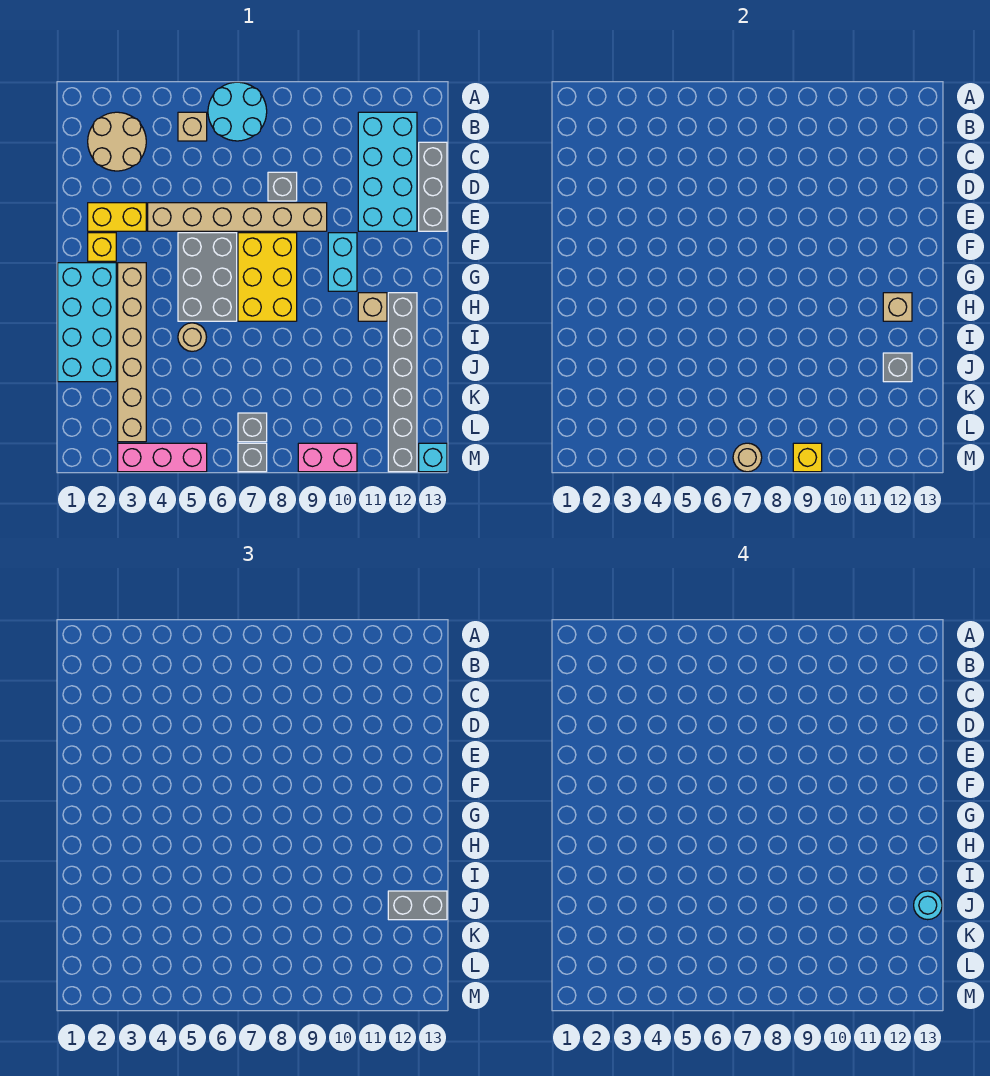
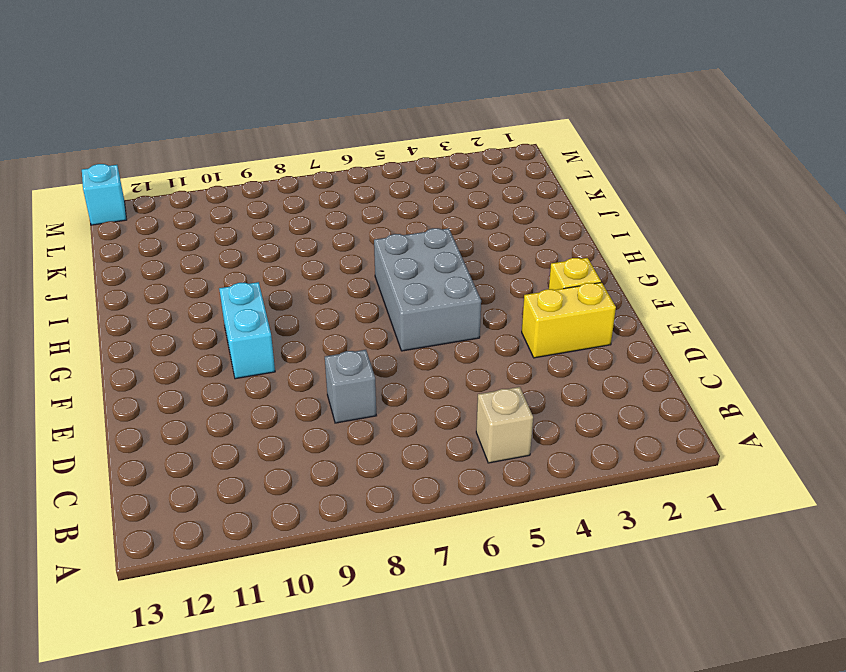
none -> cyan round brick A6:B7 level 1
none -> tan round brick B2:C3 level 1
none -> cyan brick B11:E12 level 1

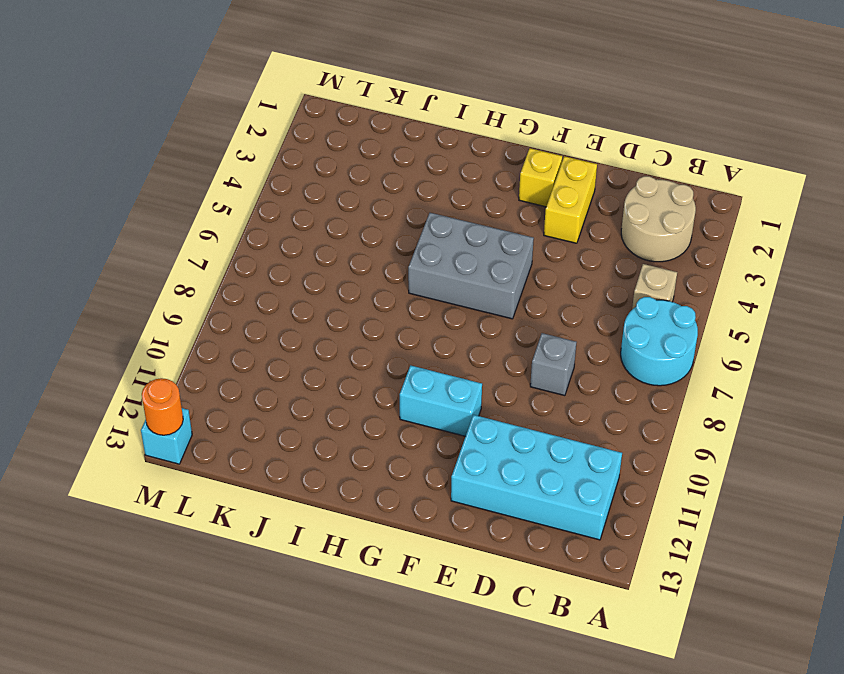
orange round brick M13 level 2 -> none
none -> grey brick C13:E13 level 1
none -> tan brick E4:E9 level 1
none -> yellow brick F7:H8 level 1

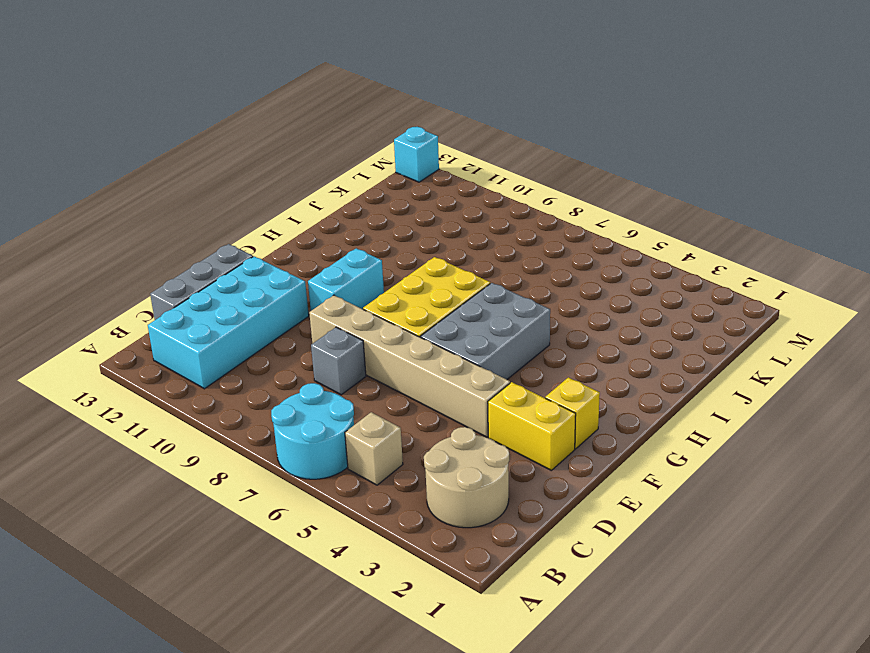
none -> cyan brick G1:J2 level 1
none -> tan brick G3:L3 level 1
none -> tan brick H11 level 1

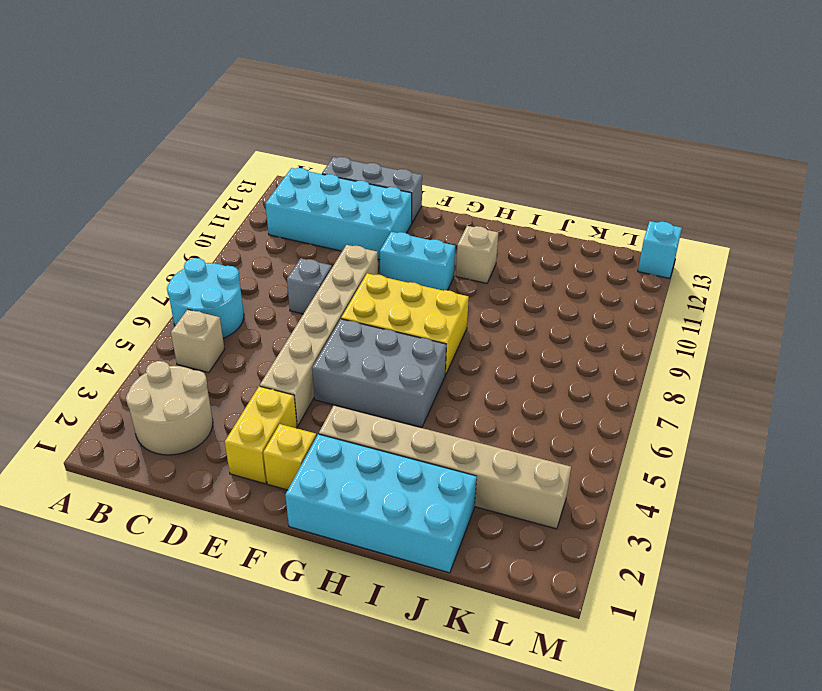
none -> grey brick H12:M12 level 1
none -> tan round brick I5 level 1
none -> grey brick L7 level 1

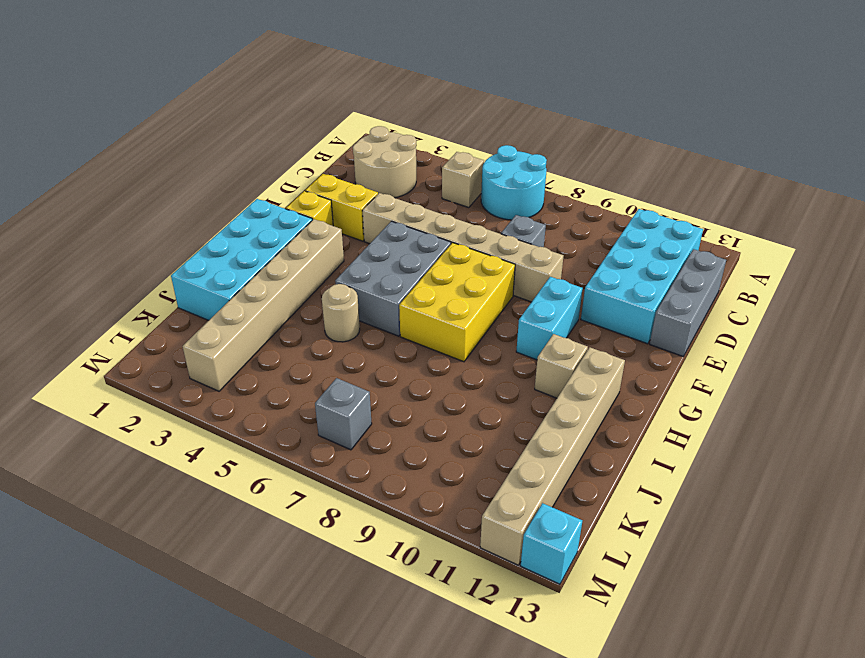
tan brick H12:M12 level 1 -> grey brick H12:M12 level 1
none -> pink brick M3:M5 level 1
none -> grey brick M7 level 1
none -> pink brick M9:M10 level 1

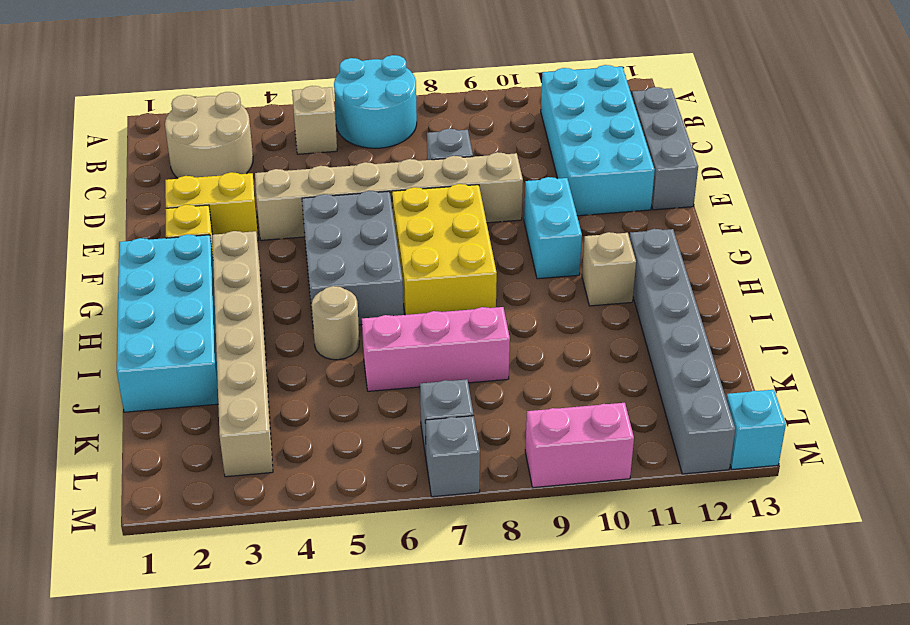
pink brick J6:J8 level 1 -> pink brick M3:M5 level 1
none -> tan brick H12 level 2
none -> grey brick J12 level 2
none -> tan round brick M7 level 2

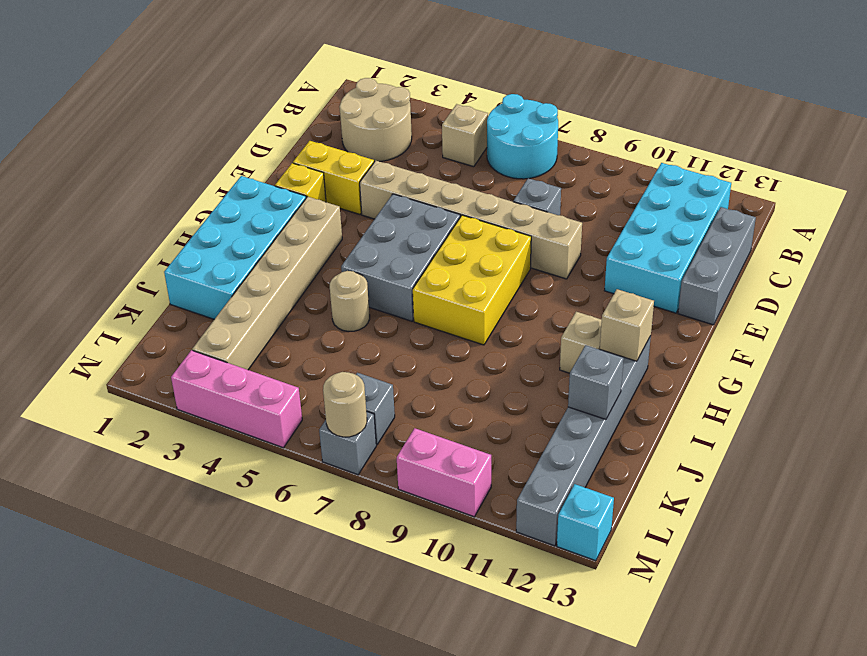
none -> cyan brick F10:G10 level 1
none -> yellow brick M9 level 2
none -> grey brick J12:J13 level 3

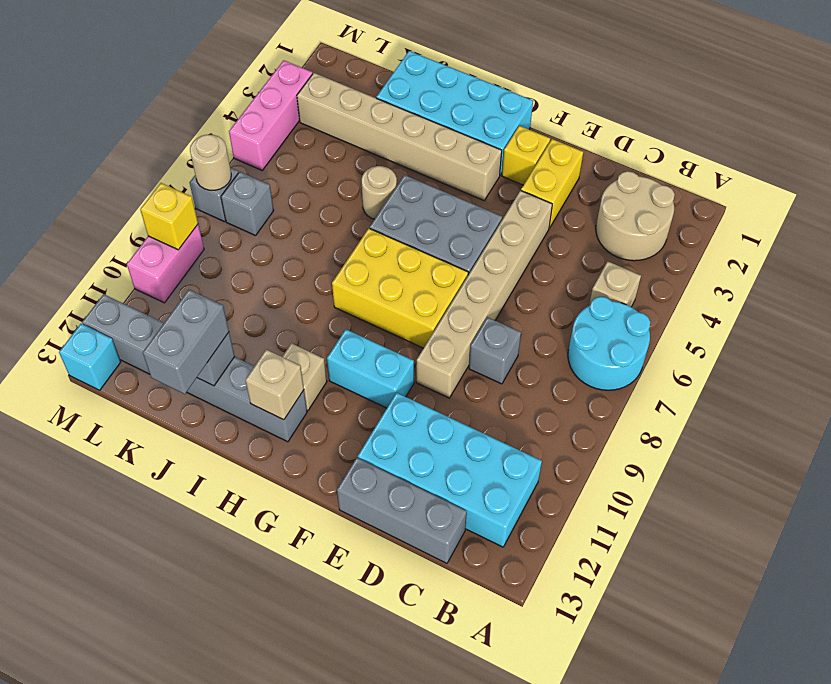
none -> cyan round brick J13 level 4

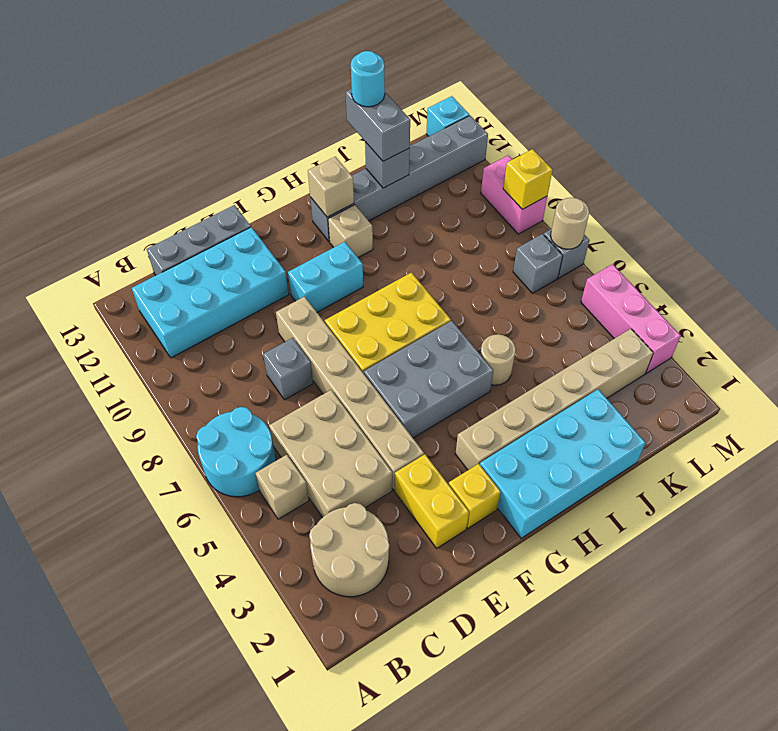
tan brick C4:D6 level 1 -> none

